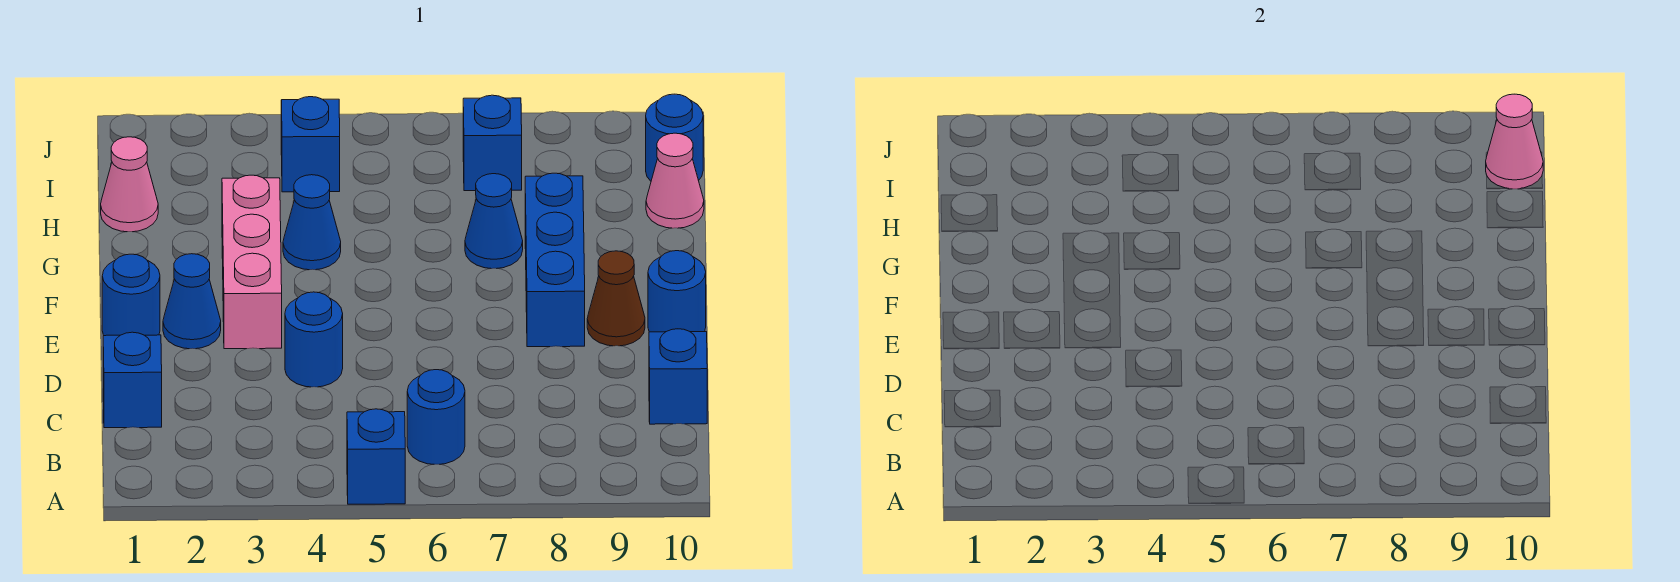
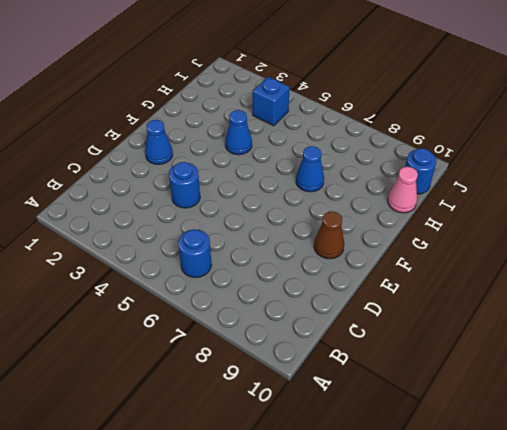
none -> blue brick A5 level 1
none -> blue brick C1 level 1
none -> blue brick C10 level 1

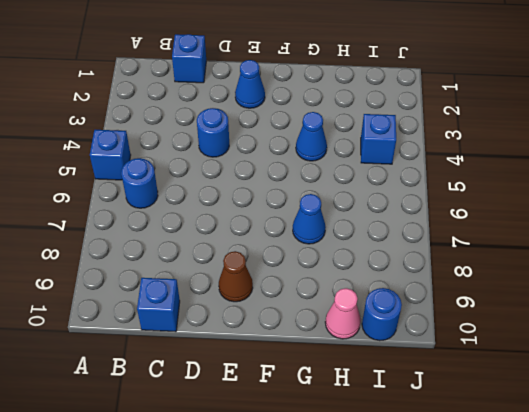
none -> blue round brick E1 level 1
none -> pink brick E3:G3 level 1
none -> blue brick E8:G8 level 1

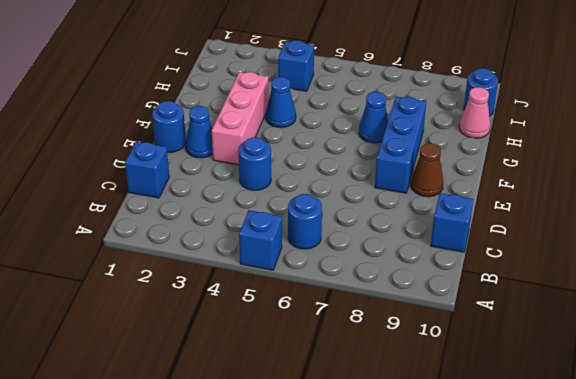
none -> blue round brick E10 level 1
none -> pink cone H1 level 1
none -> blue brick I7 level 1

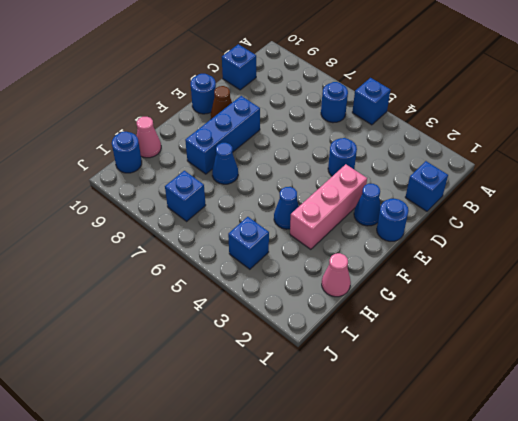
none -> pink cone I10 level 2

